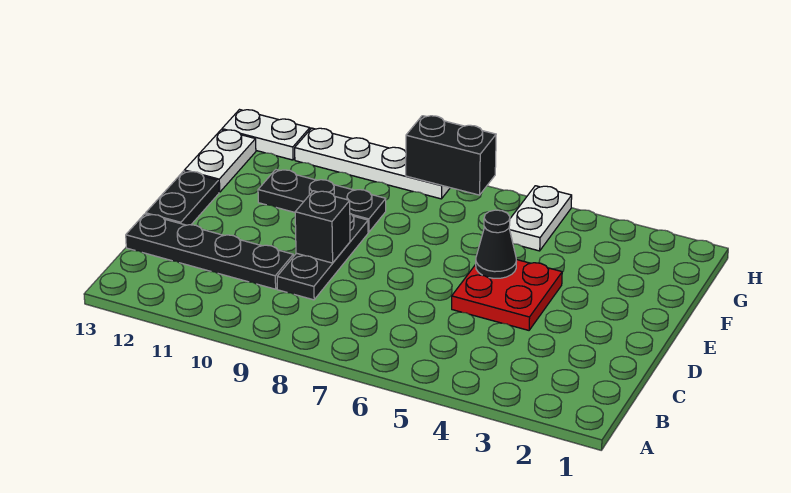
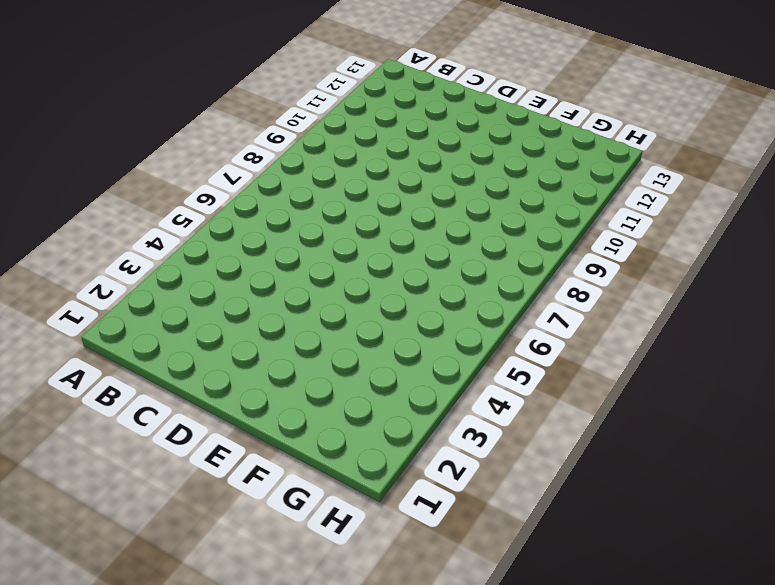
none -> black plate C9:E9 level 1
none -> black plate C10:C13 level 1
none -> red plate D4:E5 level 1

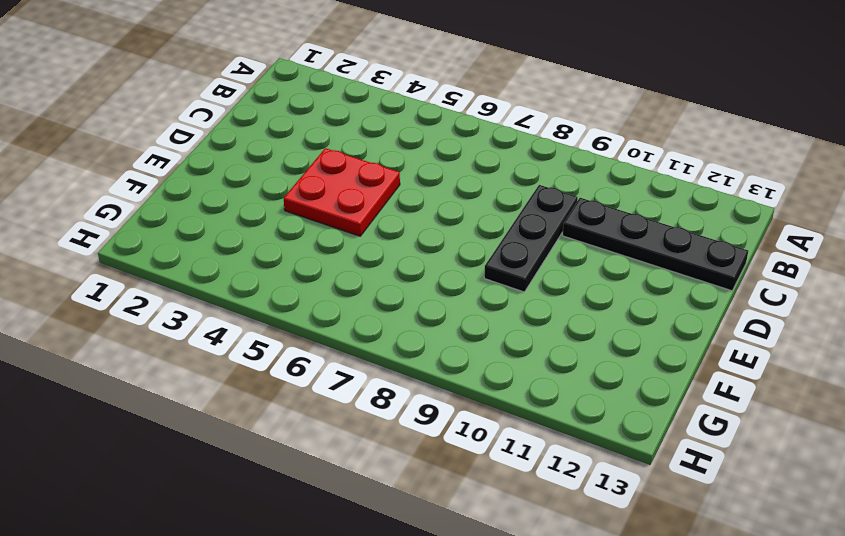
none -> black plate D13:E13 level 1
none -> black plate F9:F11 level 1
none -> white plate F13:G13 level 1

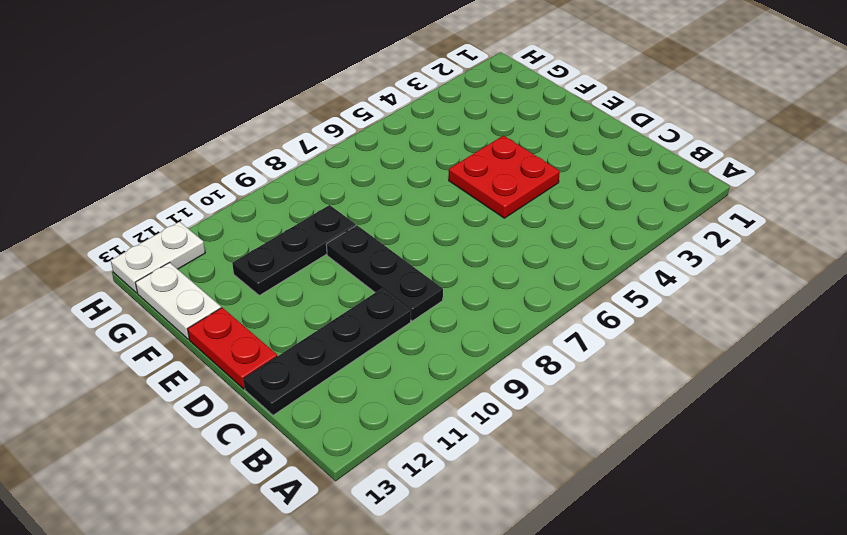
red plate D13:E13 level 1 -> black plate D13:E13 level 1
none -> white plate G5:H5 level 1
none -> white plate H8:H11 level 1
none -> black brick D9 level 2

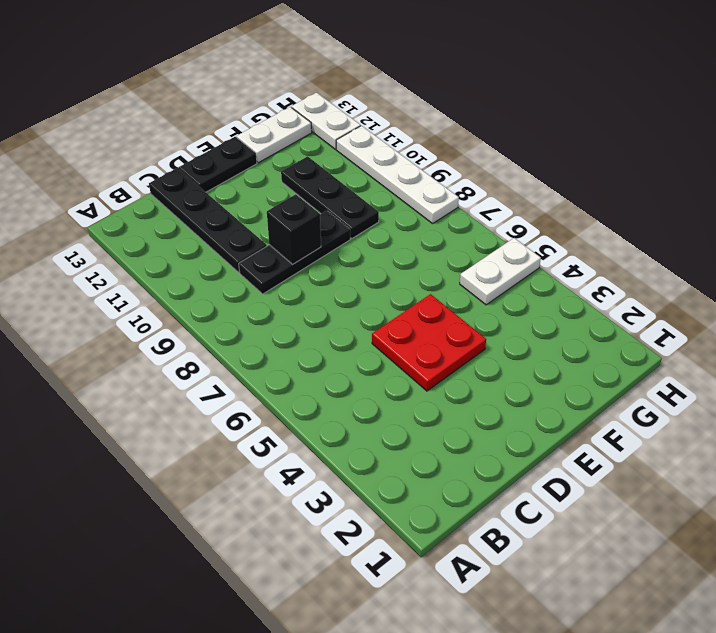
none -> black cone E5 level 2
none -> black brick H7:H8 level 2

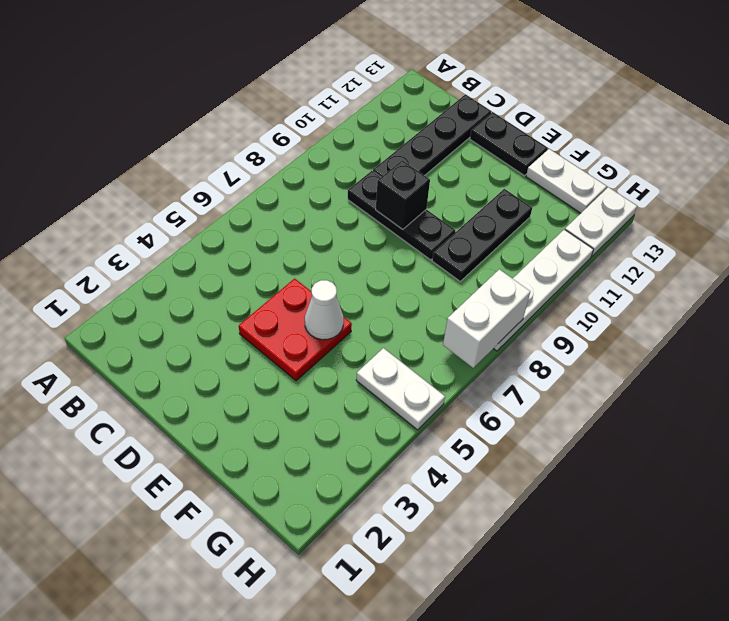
white cone E5 level 2 -> black cone E5 level 2
white brick H7:H8 level 2 -> black brick H7:H8 level 2

